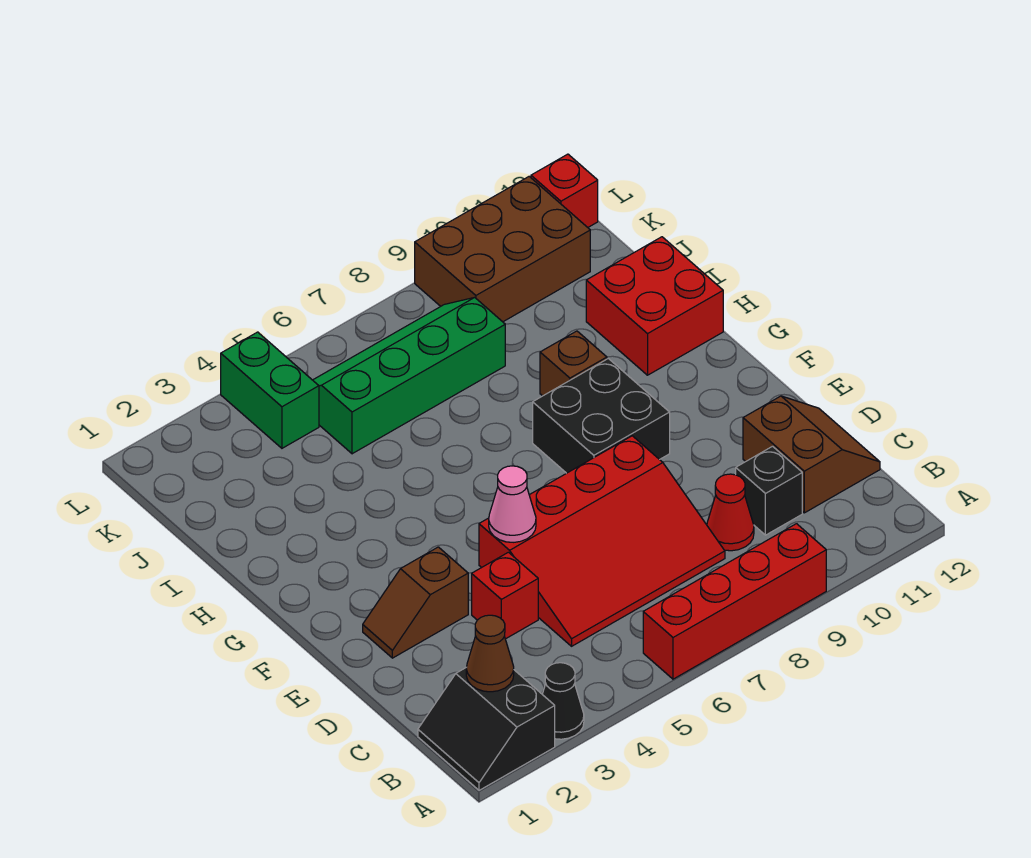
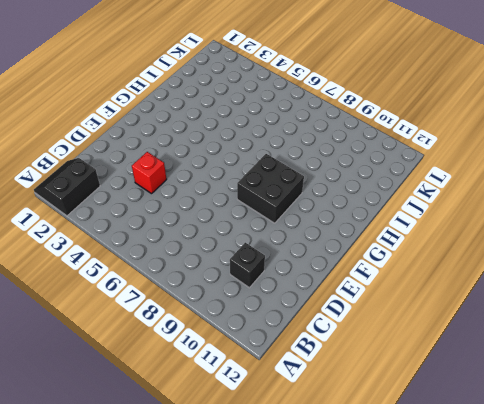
none -> black cone A3 level 1
none -> red brick A6:A9 level 1
none -> red slope C5:E8 level 1 top E

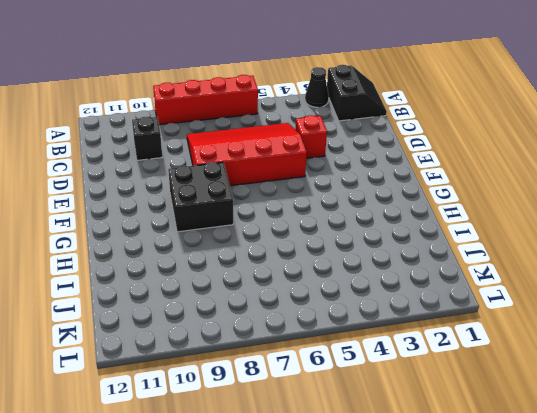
none -> red cone C9 level 1
none -> brown slope C11:D12 level 1 top 11
none -> brown slope E2:E3 level 1 top 3

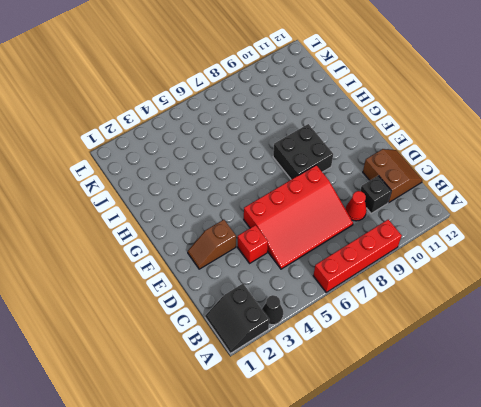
none -> brown brick H9 level 1
none -> red brick H11:I12 level 1
none -> green slope J5:K8 level 1 top J

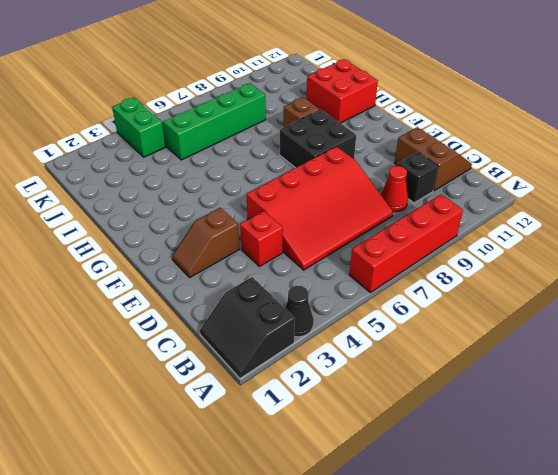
none -> brown brick K9:L11 level 1
none -> red brick L12 level 1
none -> brown cone B2 level 2

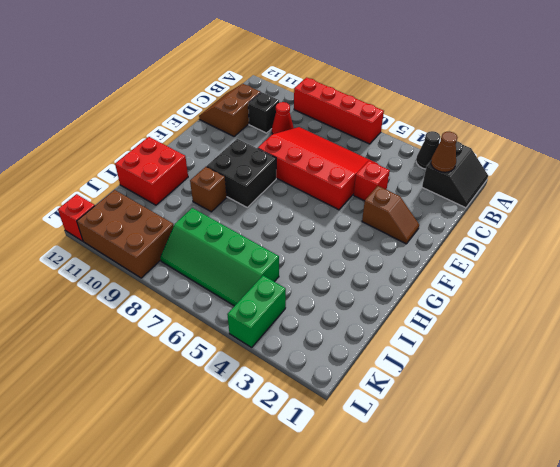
none -> pink cone E5 level 2

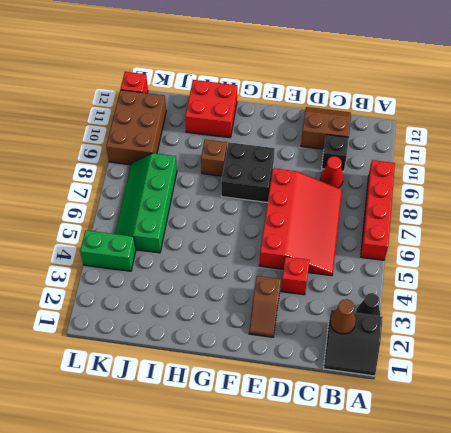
none -> pink cone E5 level 2

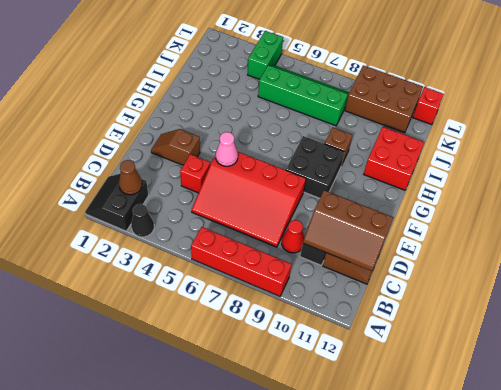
brown slope C10:D12 level 2 top D -> none

